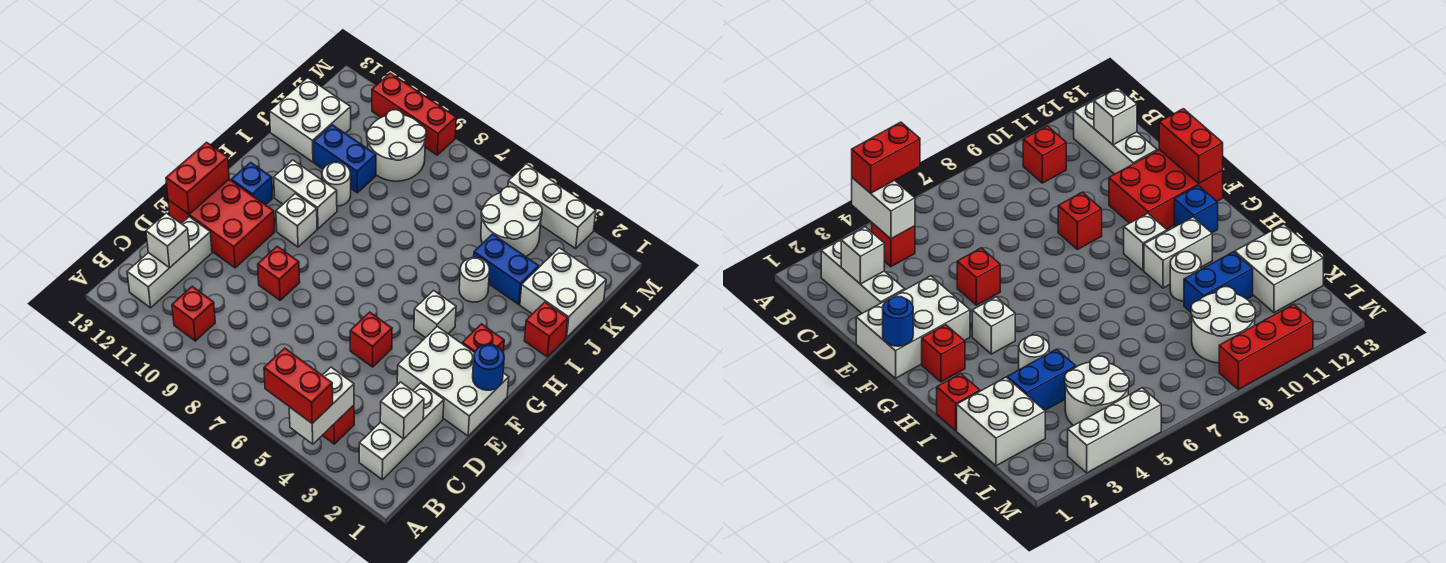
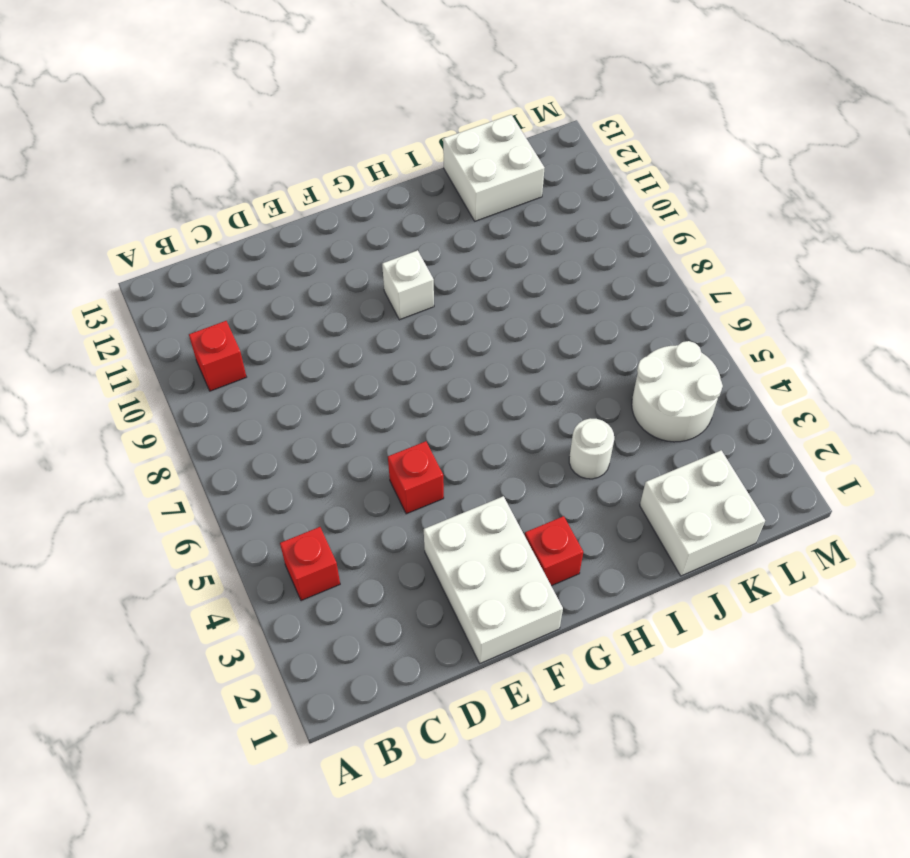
none -> white brick B2:D2 level 1
none -> white brick B12:D12 level 1
none -> red brick E9 level 1
none -> red brick E11:F13 level 1

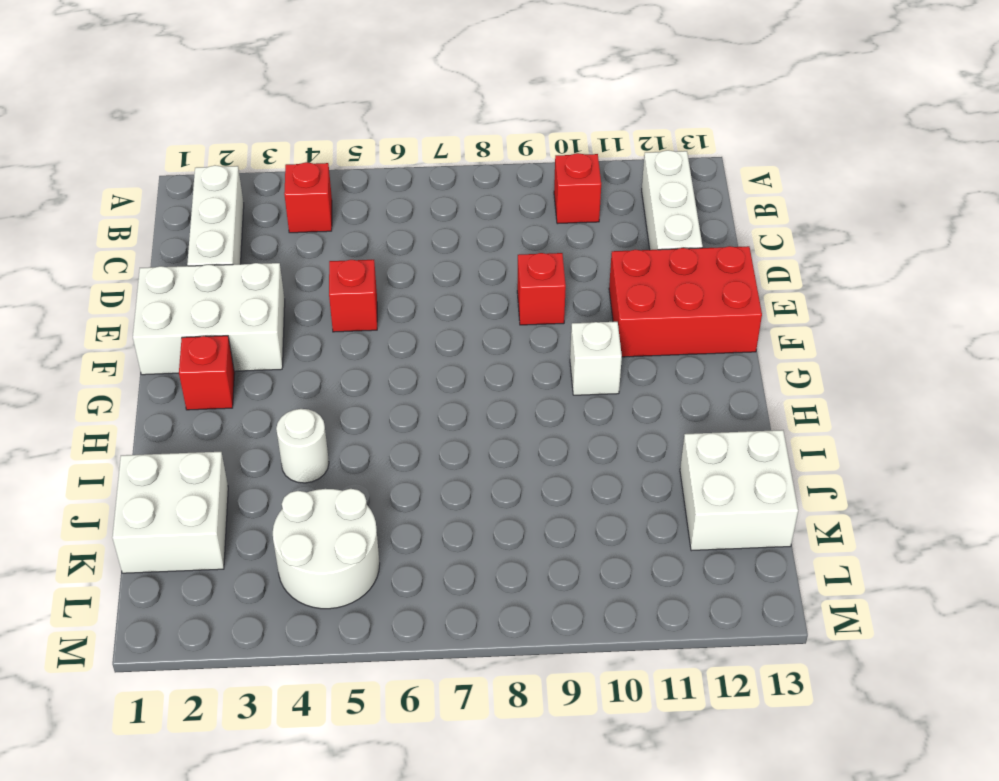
none -> white brick G4 level 1
none -> blue brick G12 level 1
none -> white brick H10:H11 level 1
none -> red brick I1 level 1

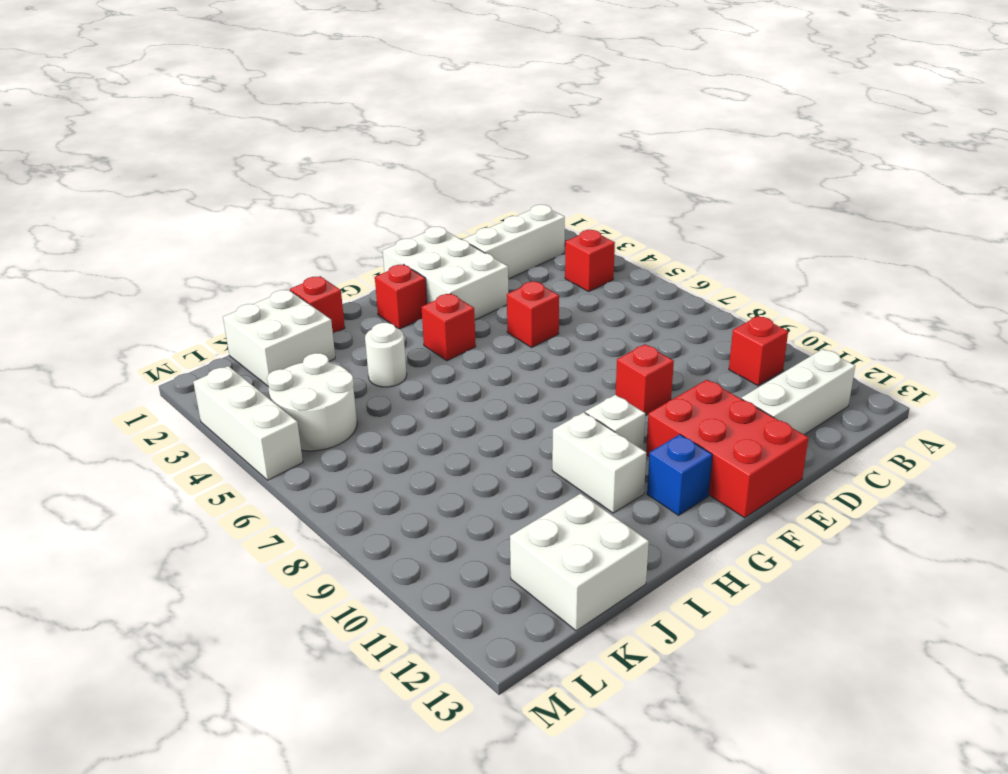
red brick G4 level 1 -> white brick G4 level 1
none -> white round brick I10 level 1
none -> blue brick J3:J4 level 1
none -> blue brick J10:J11 level 1
none -> white round brick K9:L10 level 1

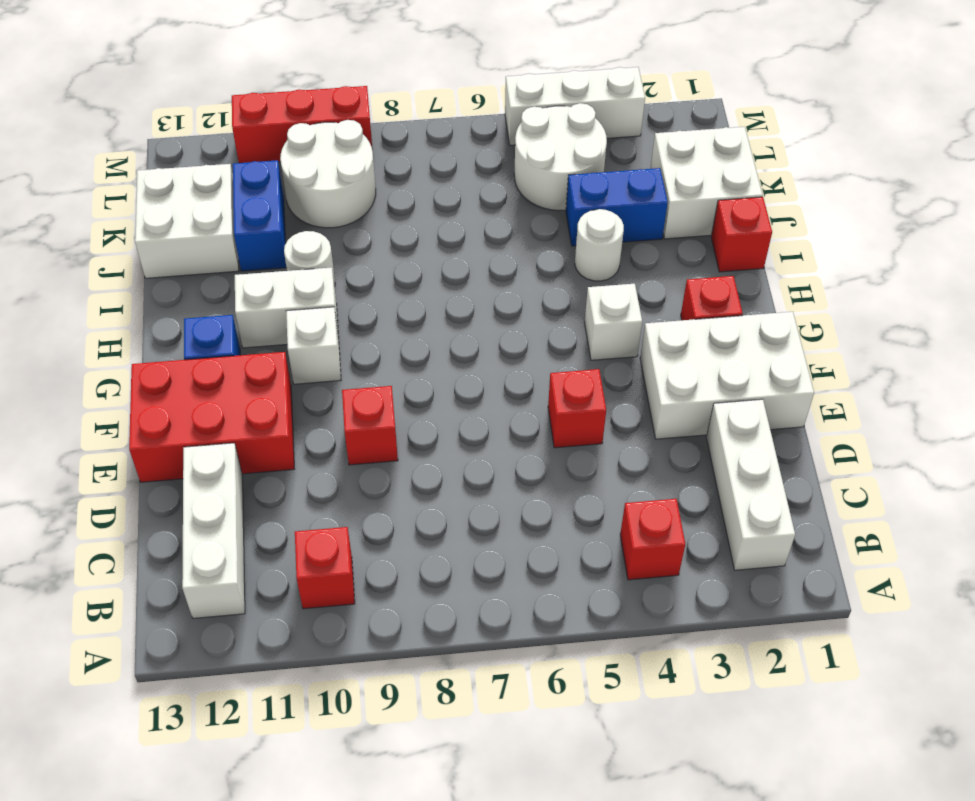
blue brick J11:K11 level 1 -> blue brick J10:J11 level 1
none -> white brick A4:B4 level 2
none -> white brick C2 level 2
none -> white brick C12 level 2
none -> red brick E13:F13 level 2

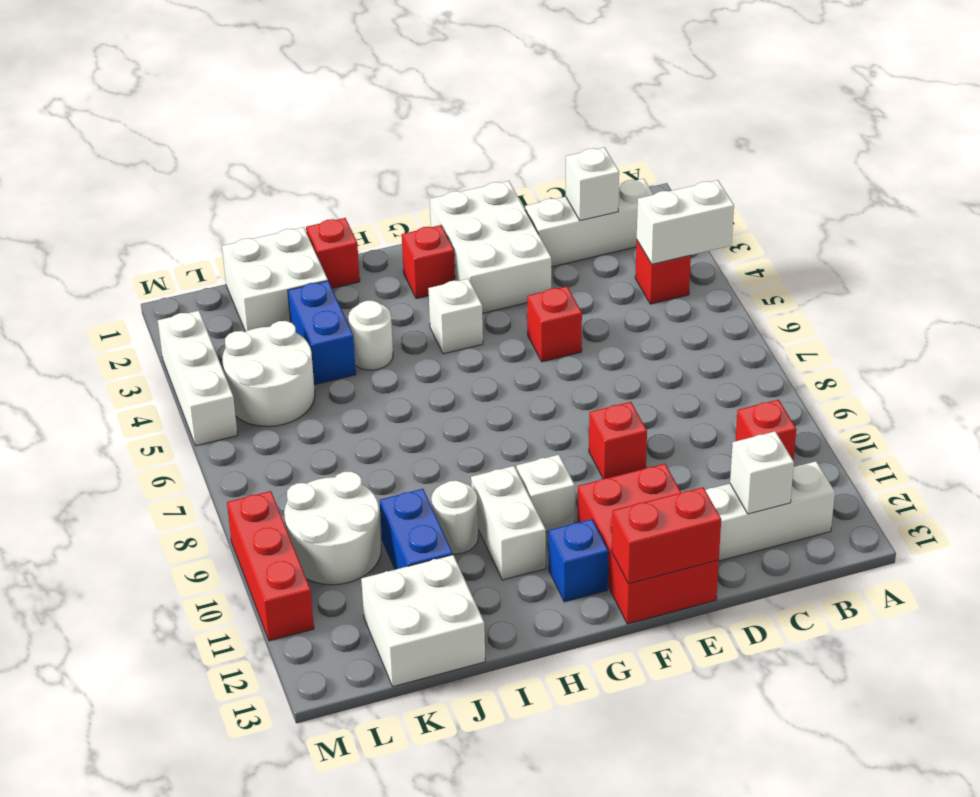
none -> blue round brick F1 level 2
none -> red brick A4:A5 level 3

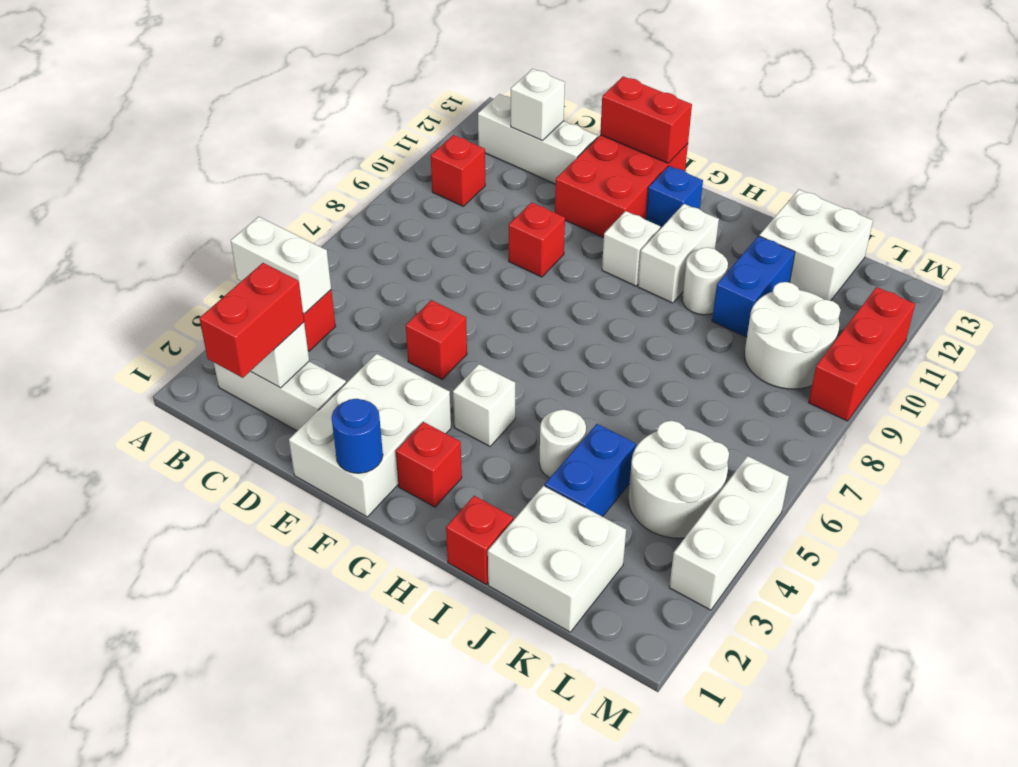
red brick C1:C2 level 3 -> red brick A4:A5 level 3

